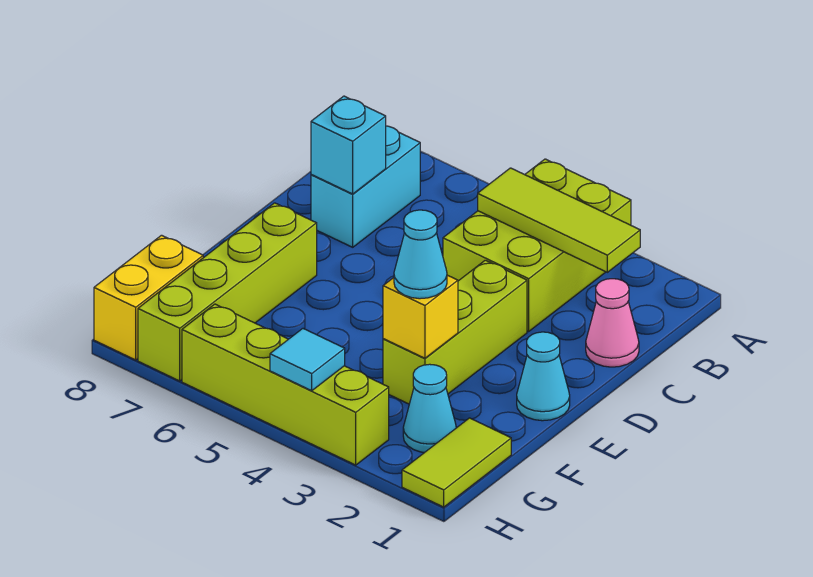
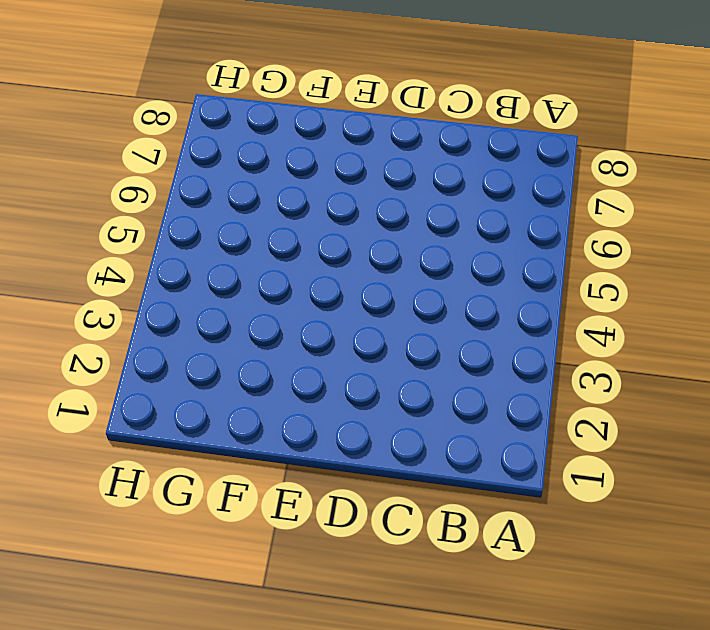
none -> lime brick A3:C4 level 1
none -> cyan brick B7:C7 level 1
none -> pink cone C1 level 1

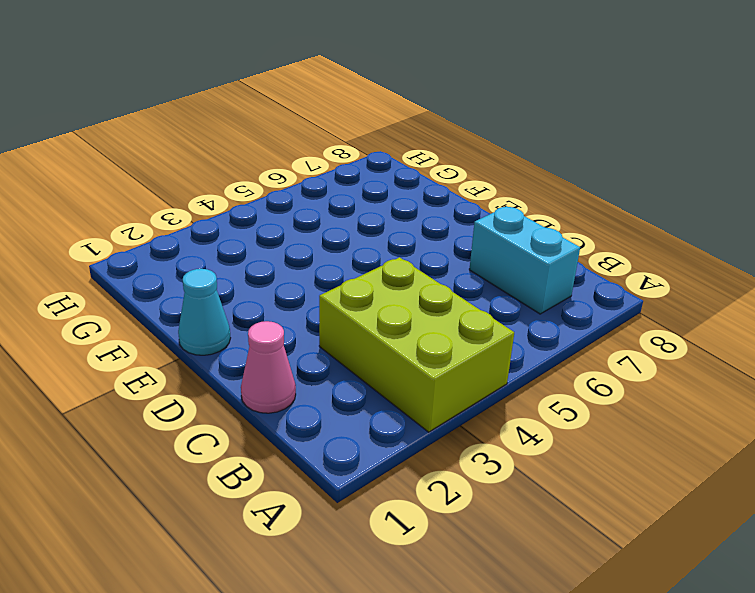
none -> lime brick D3:F3 level 1
none -> lime brick E7:H7 level 1
none -> lime tile G1:H1 level 1

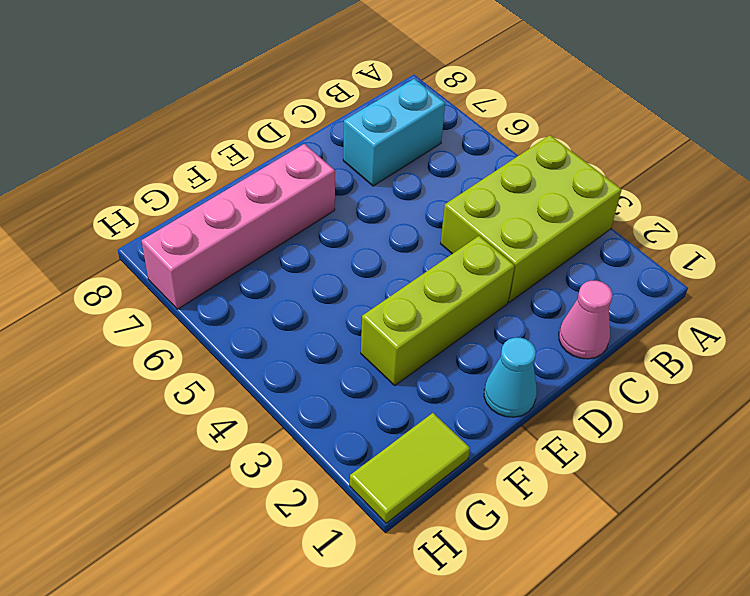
pink brick E7:H7 level 1 -> lime brick E7:H7 level 1
none -> cyan cone G2 level 1
none -> yellow brick G8:H8 level 1
none -> lime brick H3:H6 level 1

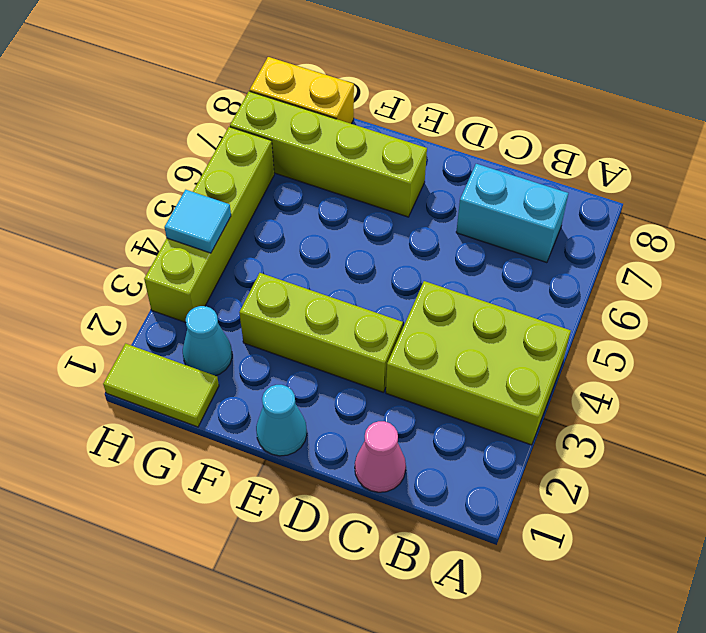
none -> lime tile B2:B4 level 2
none -> cyan brick C7 level 2
none -> yellow brick F3 level 2

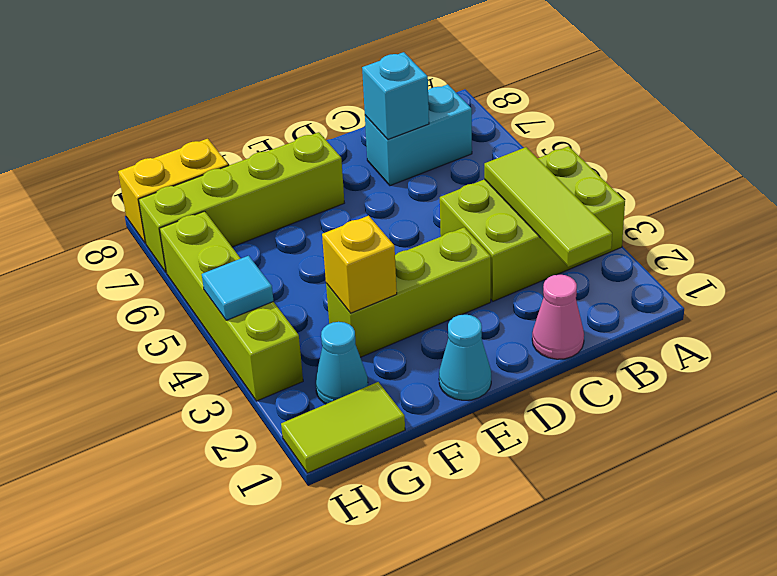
none -> cyan cone F3 level 3

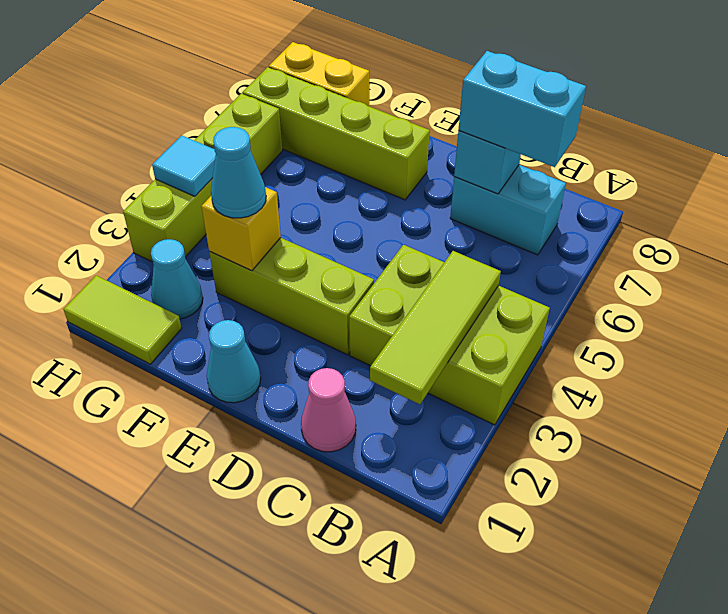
cyan brick B7:C7 level 3 -> none

